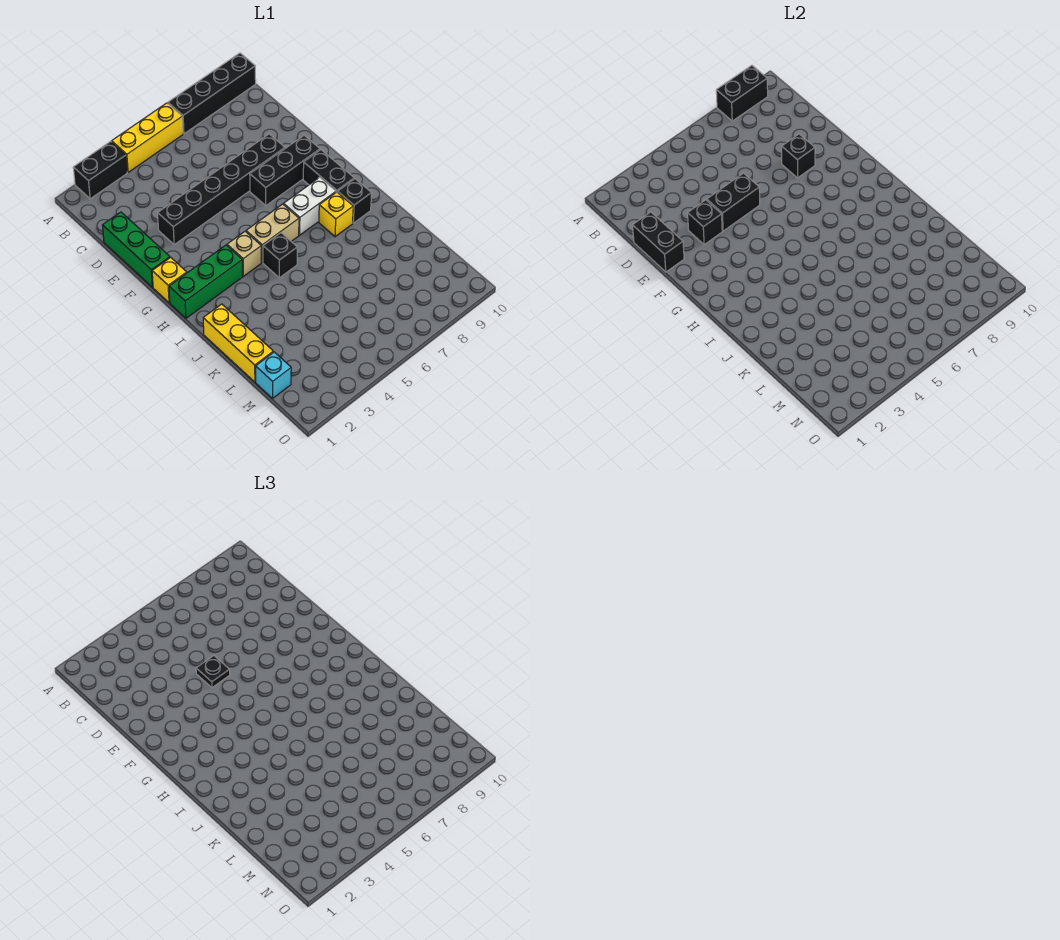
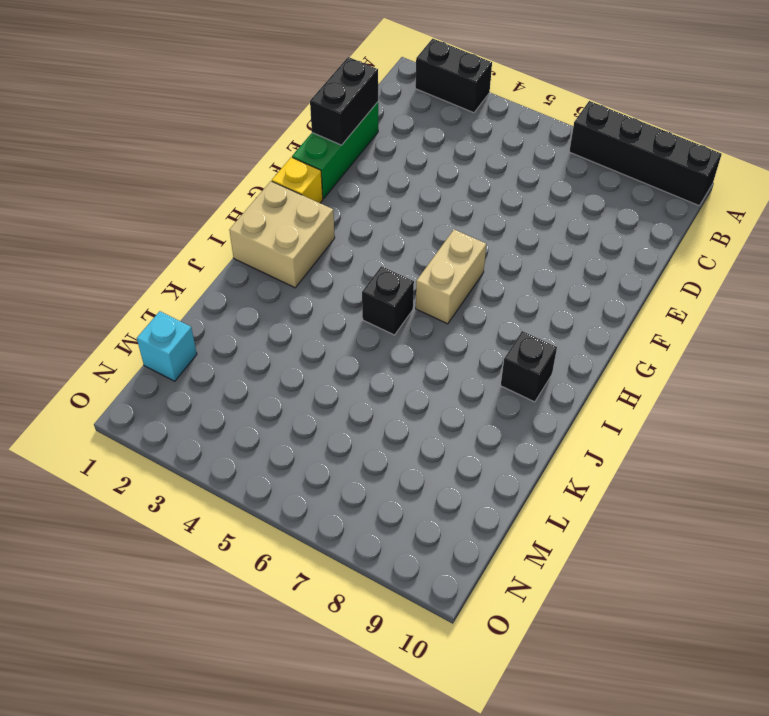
tan brick G6:H6 level 1 -> tan brick H5:H6 level 1
tan brick H1:I2 level 1 -> green brick H1:H3 level 1
none -> yellow brick A4:A6 level 1
none -> black brick E3:E8 level 1
none -> black brick F7:F9 level 1

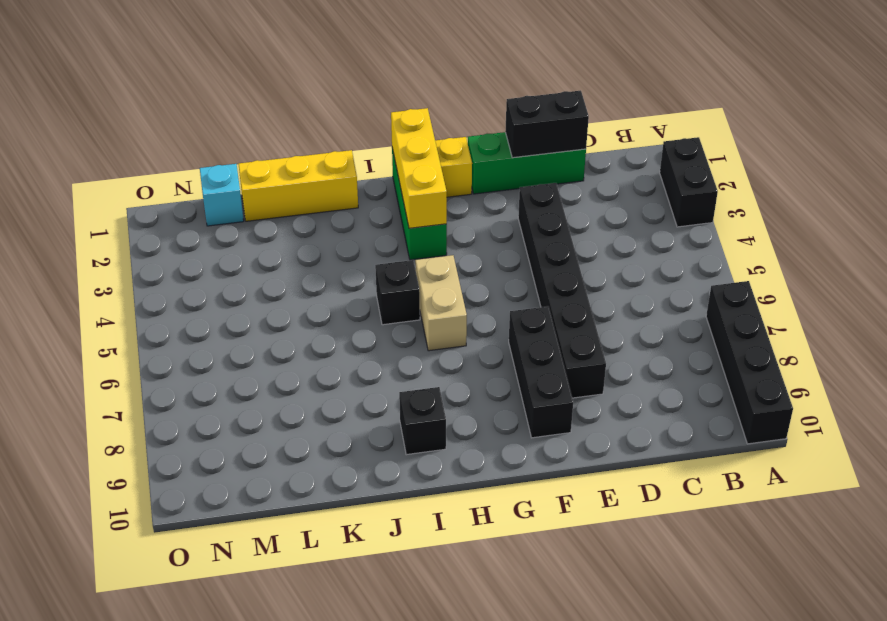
yellow brick H1:H3 level 2 -> yellow brick A4:A6 level 1
none -> black brick G9:H9 level 1
none -> tan brick H4 level 1
none -> white brick H7:H8 level 1

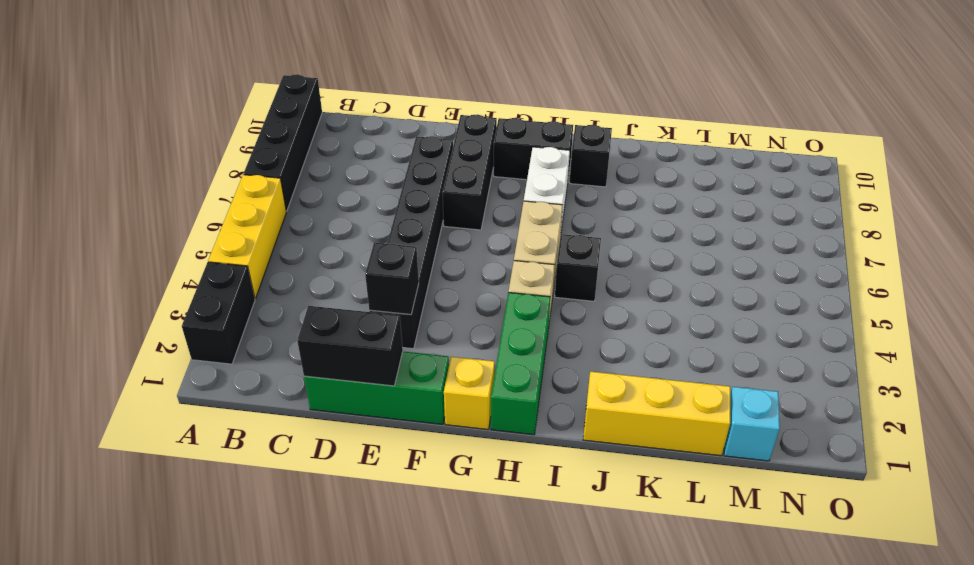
none -> yellow brick I8 level 1
none -> black brick A8:A9 level 2
none -> black brick E4:E5 level 2

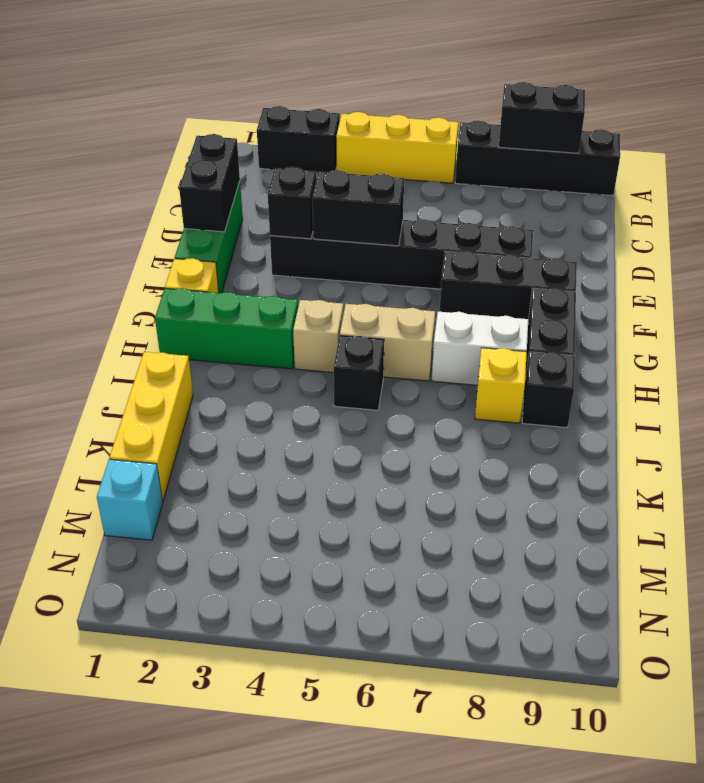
none -> black brick E8 level 2
none -> black plate E5 level 3

